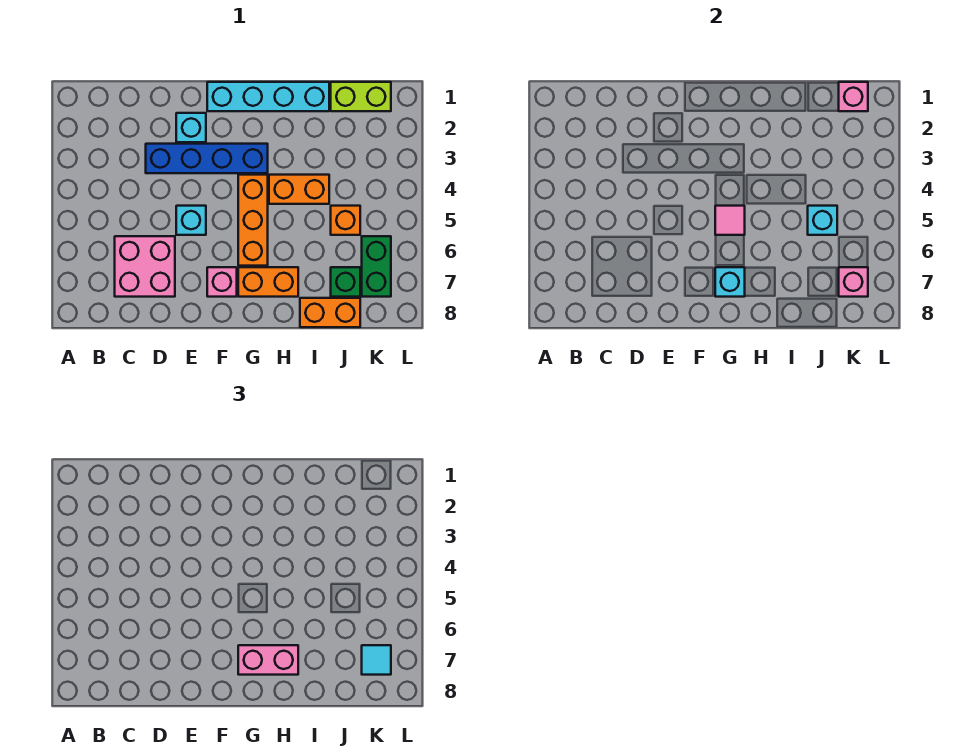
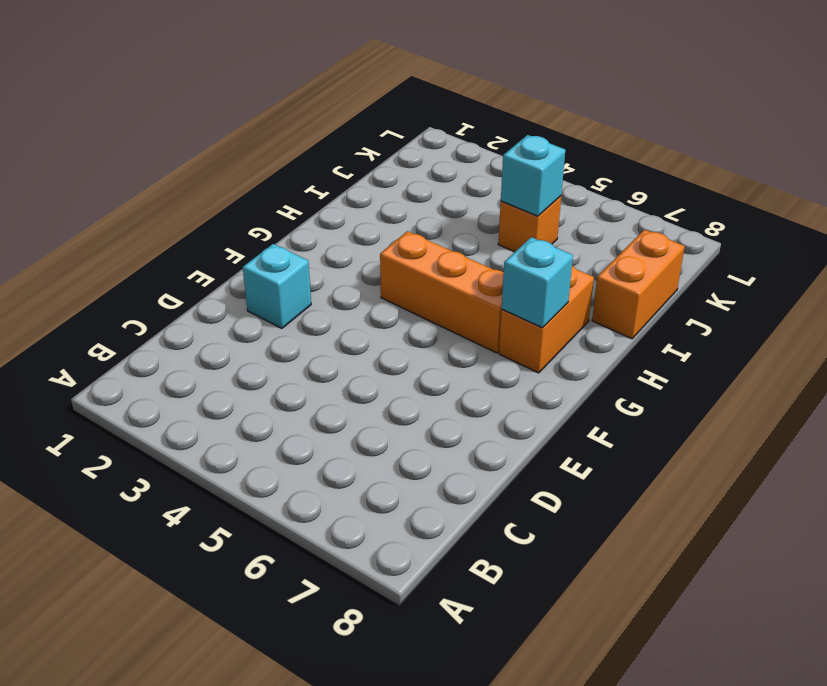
none -> pink brick C6:D7 level 1
none -> blue brick D3:G3 level 1
none -> cyan brick E5 level 1

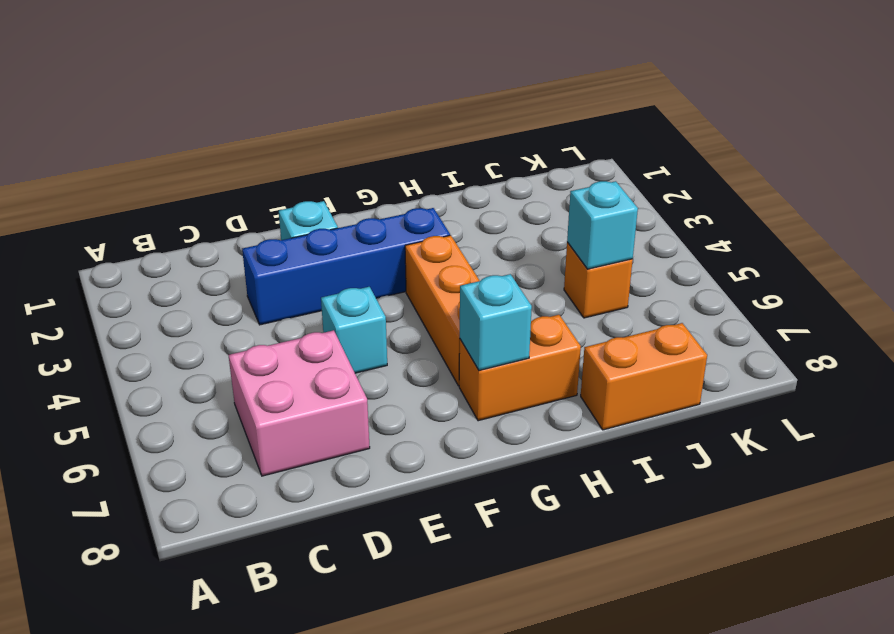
none -> cyan brick F1:I1 level 1
none -> pink brick F7 level 1
none -> orange brick H4:I4 level 1

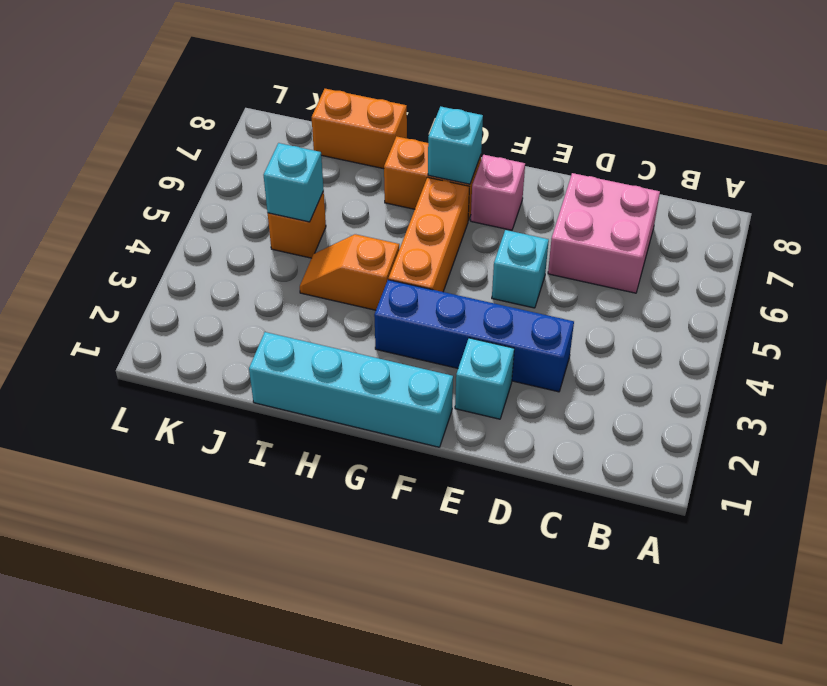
orange slope H4:I4 level 1 top H -> orange brick H4:I4 level 1
none -> lime brick J1:K1 level 1
none -> green brick J7 level 1
none -> green brick K6:K7 level 1

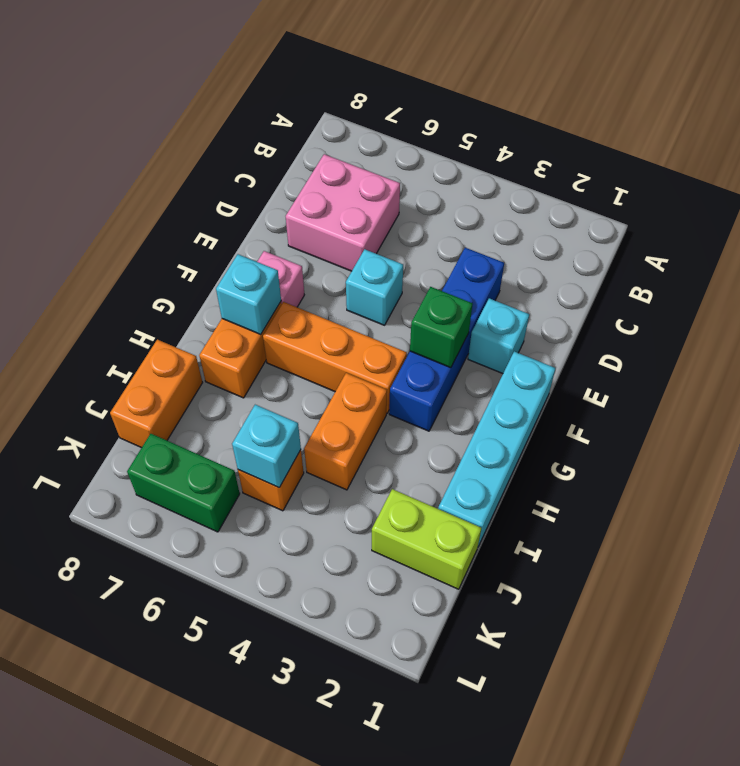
green brick F3 level 2 -> green brick J7 level 1
lime brick J1:J2 level 1 -> lime brick J1:K1 level 1
none -> pink tile G5 level 2
none -> pink brick K1 level 2
none -> pink brick K7 level 2

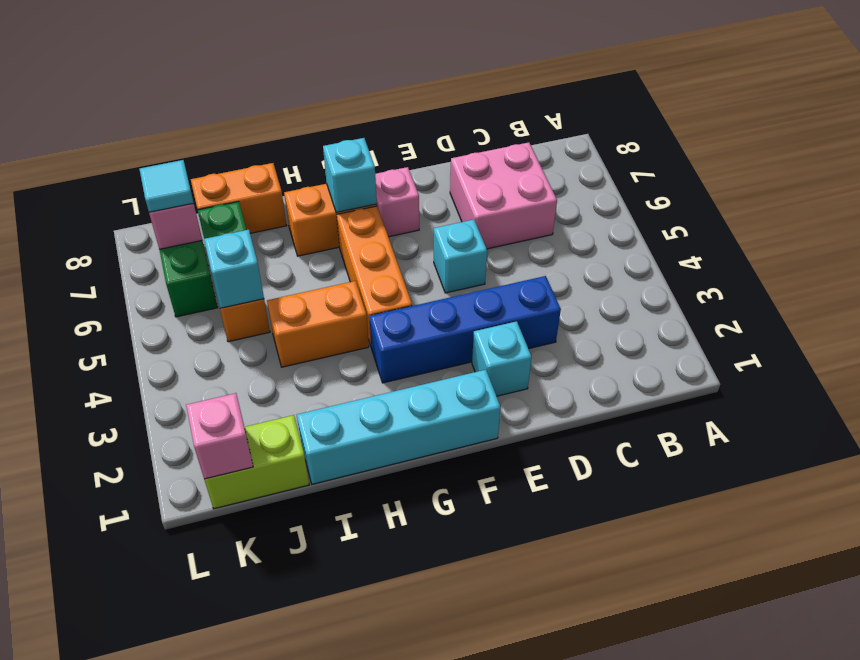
none -> pink tile G5 level 2
none -> pink brick G7:H7 level 3

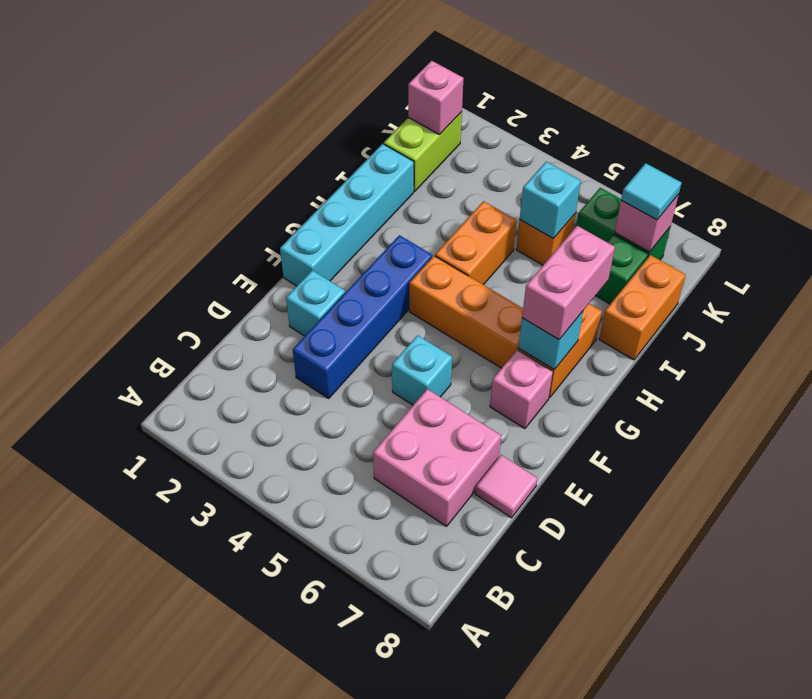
pink tile D8 level 1 -> pink tile G5 level 2

